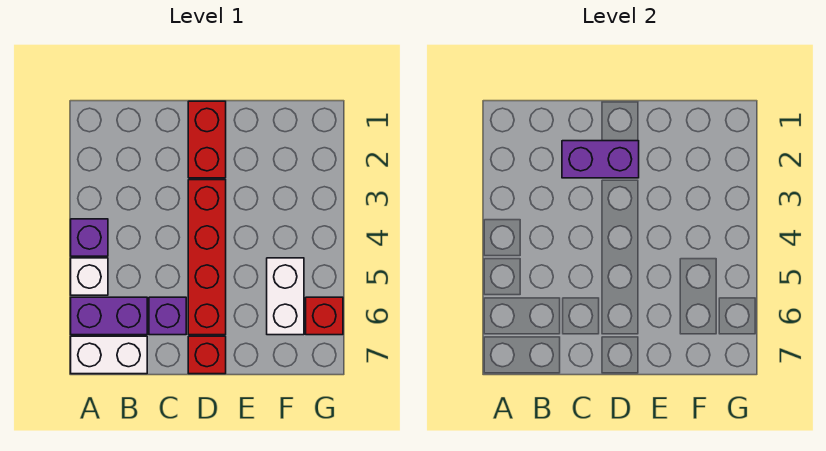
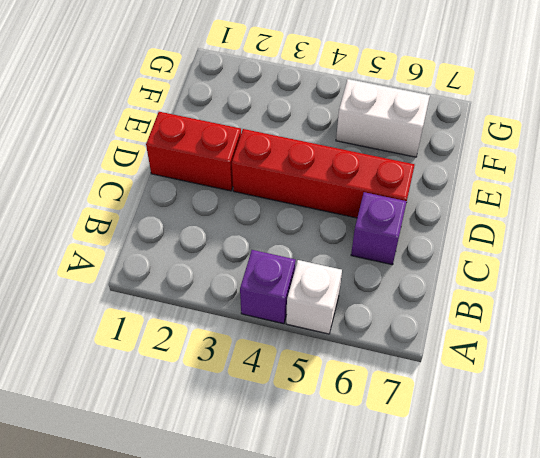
none -> purple brick A6:B6 level 1
none -> white brick A7:B7 level 1

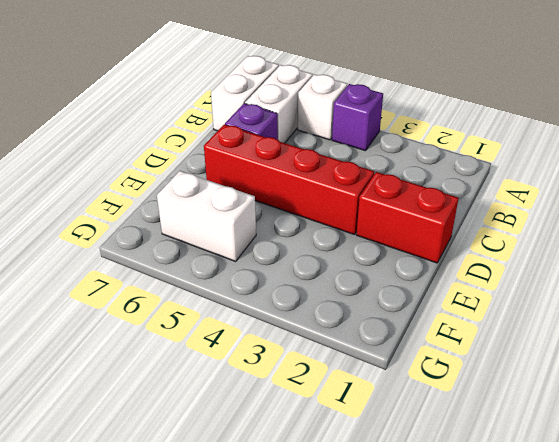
white brick A6:B6 level 1 -> purple brick A6:B6 level 1
none -> red brick D7 level 1
none -> red brick G6 level 1

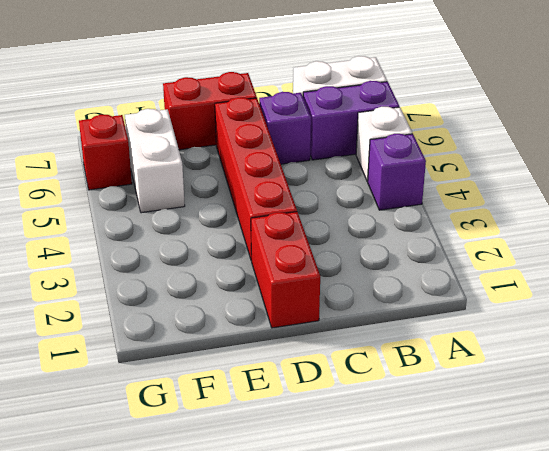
red brick D7:E7 level 1 -> red brick D7 level 1
none -> purple brick C2:D2 level 2

